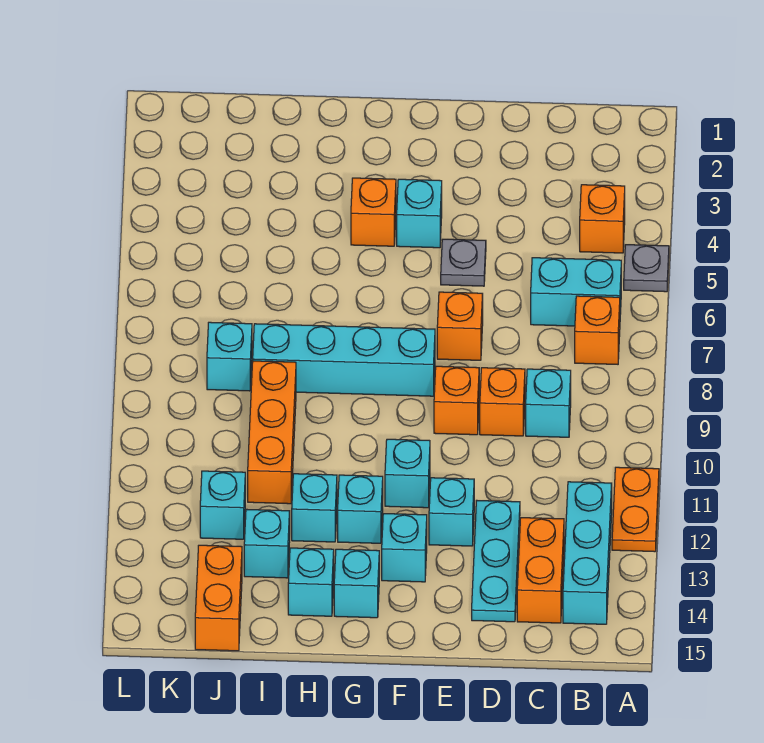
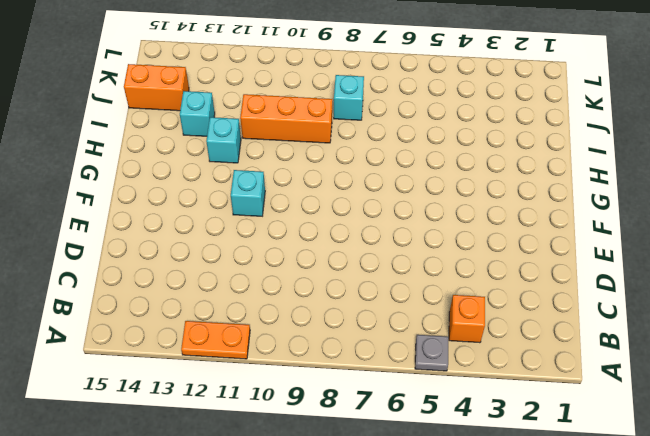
none -> cyan brick B6:C6 level 1
none -> orange brick B7 level 1
none -> cyan brick B12:B14 level 1

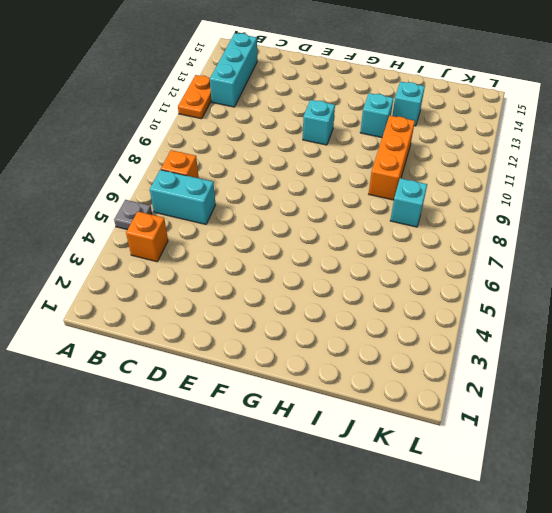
none -> cyan brick C9 level 1
none -> orange brick C13:C14 level 1
none -> orange brick D9 level 1

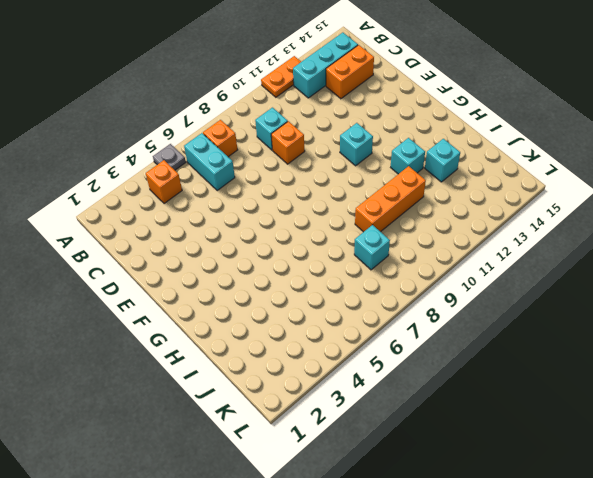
none -> cyan plate D12:D14 level 1
none -> grey plate E5 level 1
none -> orange brick E7 level 1

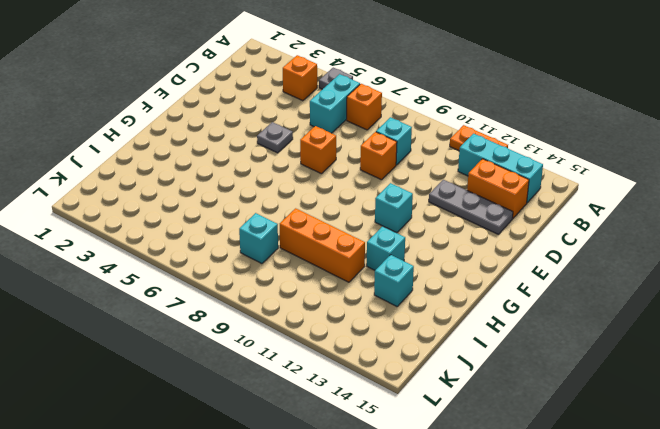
grey plate D12:D14 level 1 -> cyan plate D12:D14 level 1
none -> orange brick E9 level 1
none -> cyan brick E12 level 1
none -> cyan brick F4 level 1

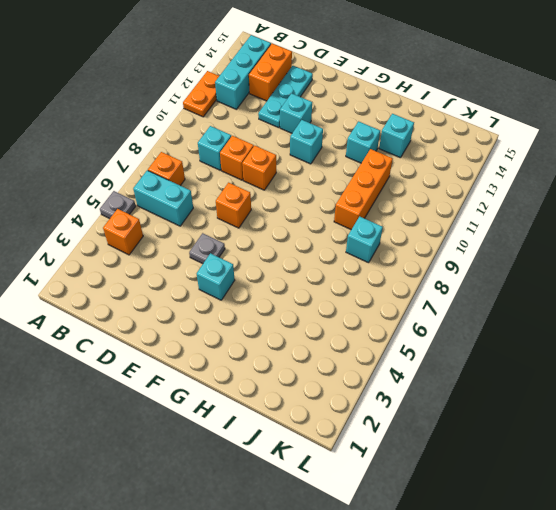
none -> cyan brick F8:I8 level 1
none -> cyan brick F13 level 1
none -> orange brick G4 level 1

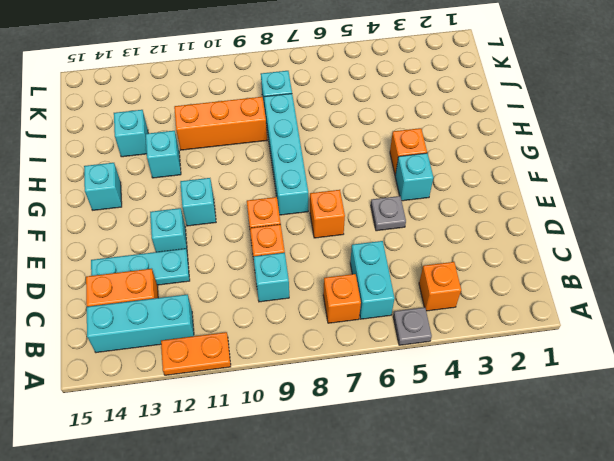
none -> cyan brick F13 level 1
none -> cyan brick G12 level 1
none -> cyan brick H14 level 1

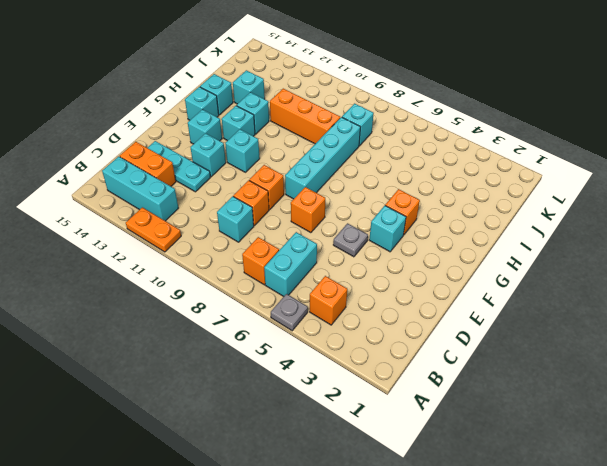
none -> cyan brick J12 level 1
none -> orange brick J14:J15 level 1

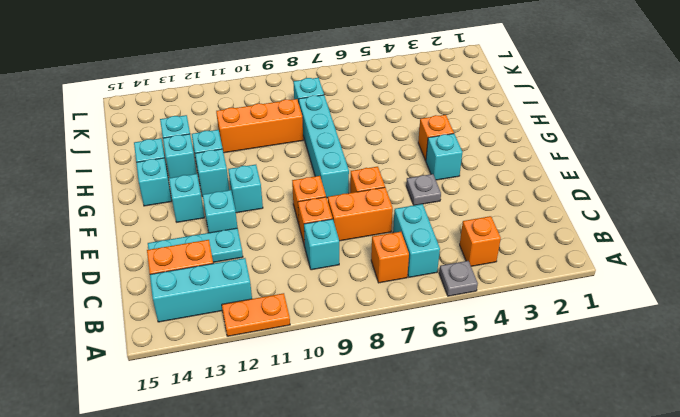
orange brick D7:D8 level 1 -> orange brick J14:J15 level 1
cyan brick H13 level 1 -> cyan brick J12 level 1

